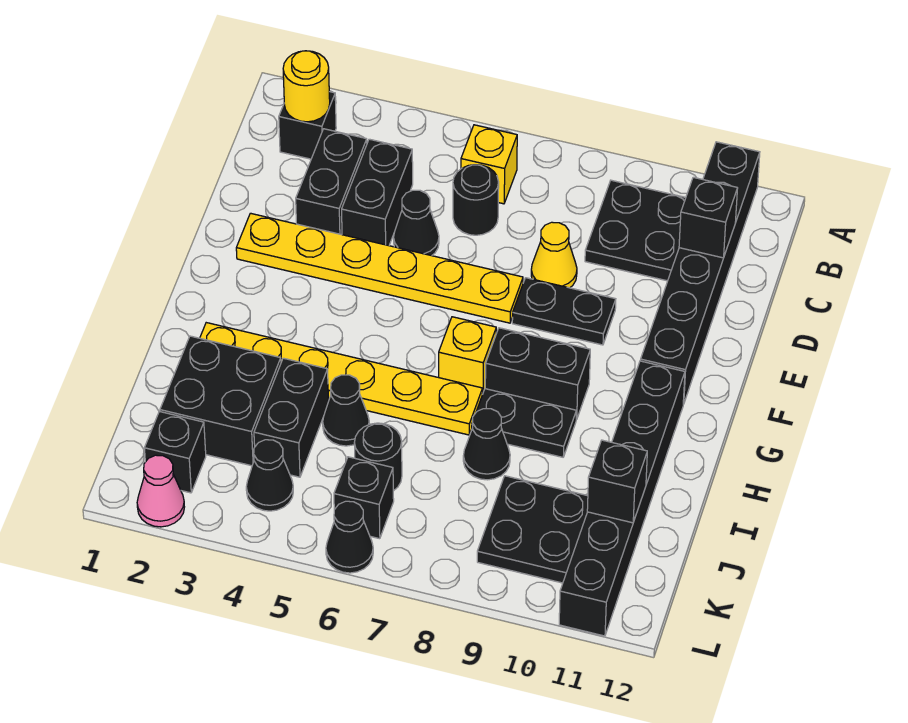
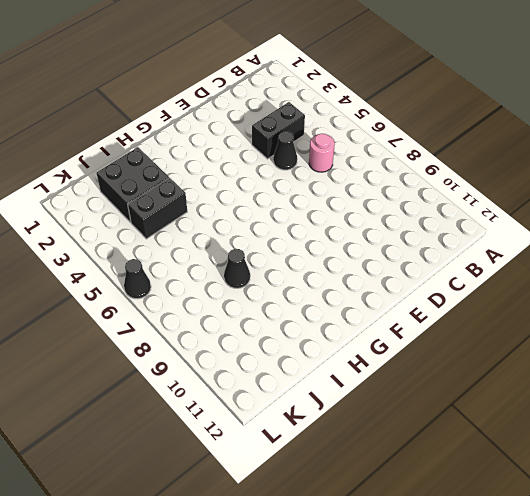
pink round brick C6 level 1 -> black round brick C6 level 1
none -> black brick A11:F11 level 1
none -> black brick B2 level 1
none -> yellow brick B6 level 1
none -> black plate B9:C10 level 1

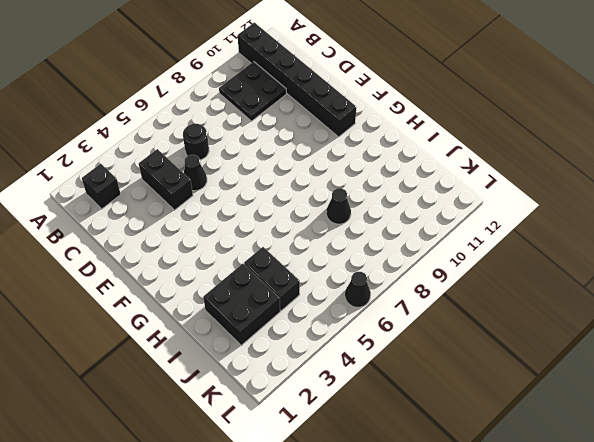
none -> yellow brick B6 level 1
none -> black brick C3:D3 level 1
none -> yellow cone D8 level 1
none -> yellow plate E2:E7 level 1

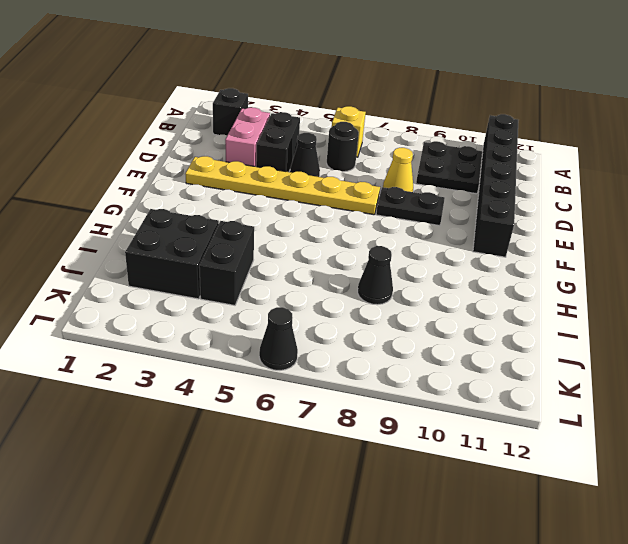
pink brick C3:D3 level 1 -> black brick C3:D3 level 1
none -> yellow brick G7 level 1
none -> black brick G8:G9 level 1
none -> black brick G11:L11 level 1
none -> yellow plate H2:H7 level 1

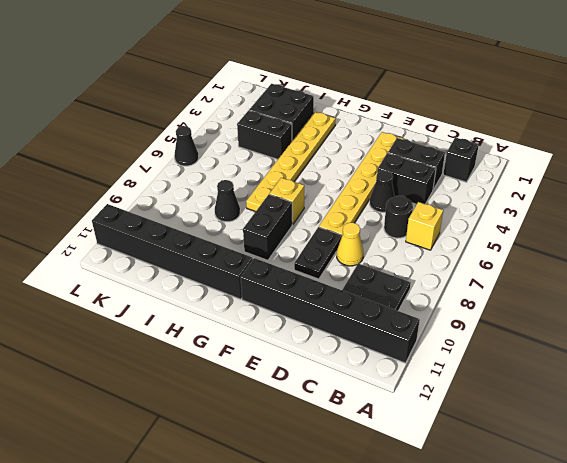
none -> black plate H8:H9 level 1
none -> black cone I5 level 1
none -> black round brick J6 level 1
none -> black plate J9:K10 level 1

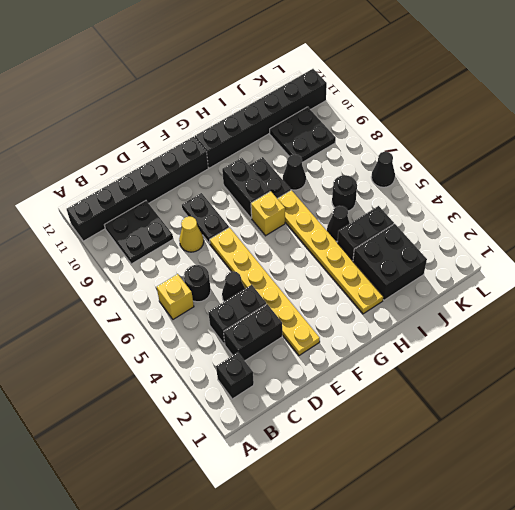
none -> black brick K2 level 1
none -> black cone K4 level 1
none -> black brick K6 level 1
none -> pink cone L2 level 1

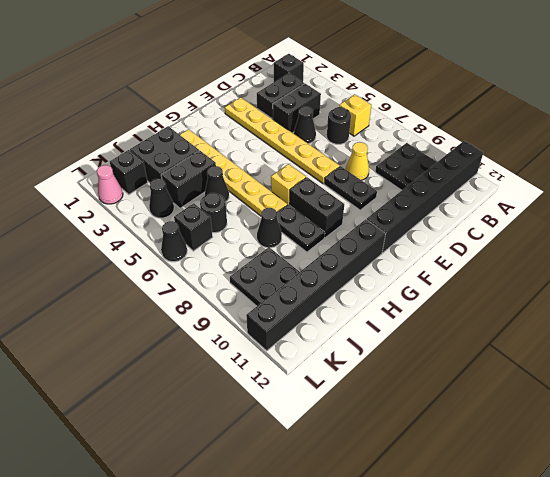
none -> yellow round brick B2 level 2
none -> black brick C11 level 2
none -> black brick J11 level 2

